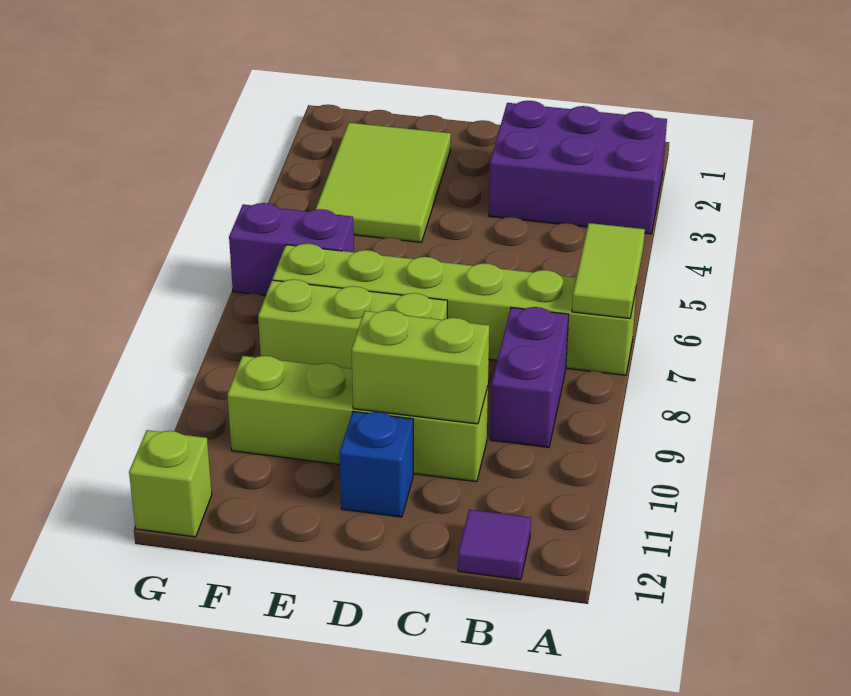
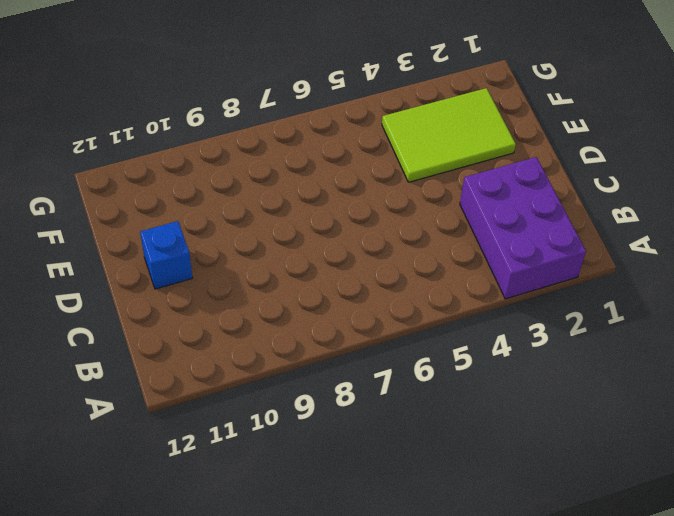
none -> lime brick A7:F7 level 1
none -> purple brick B8:B9 level 1
none -> purple tile B12 level 1

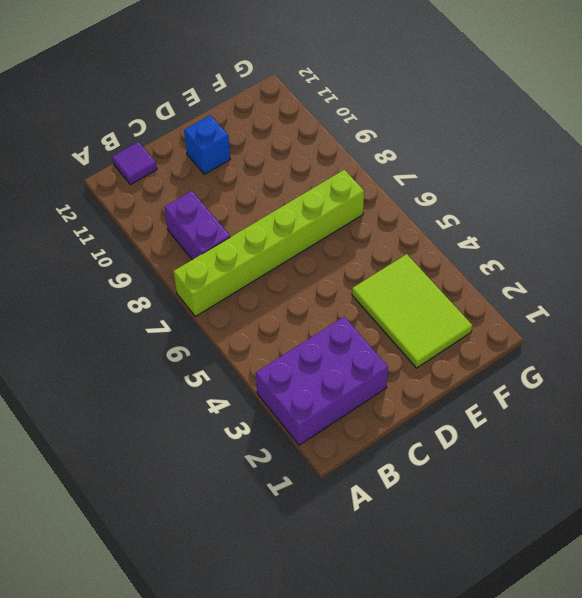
none -> lime brick C10:F10 level 1
none -> lime brick D8:F8 level 1
none -> purple brick F6:G6 level 1

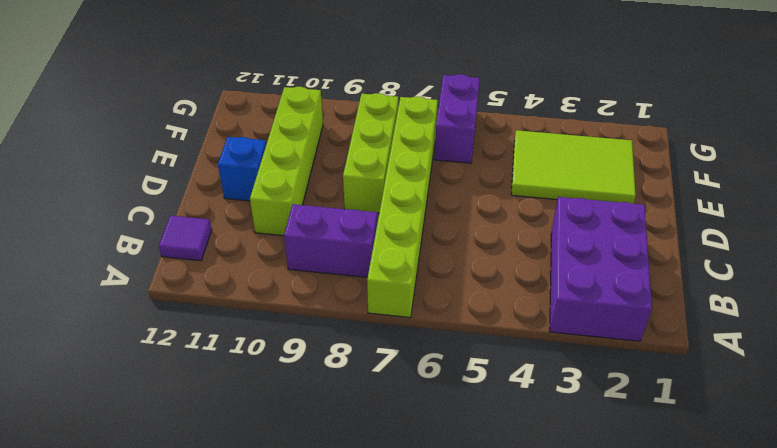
none -> lime brick G12 level 1
none -> lime tile A6:A7 level 2
none -> lime brick C10:D10 level 2

